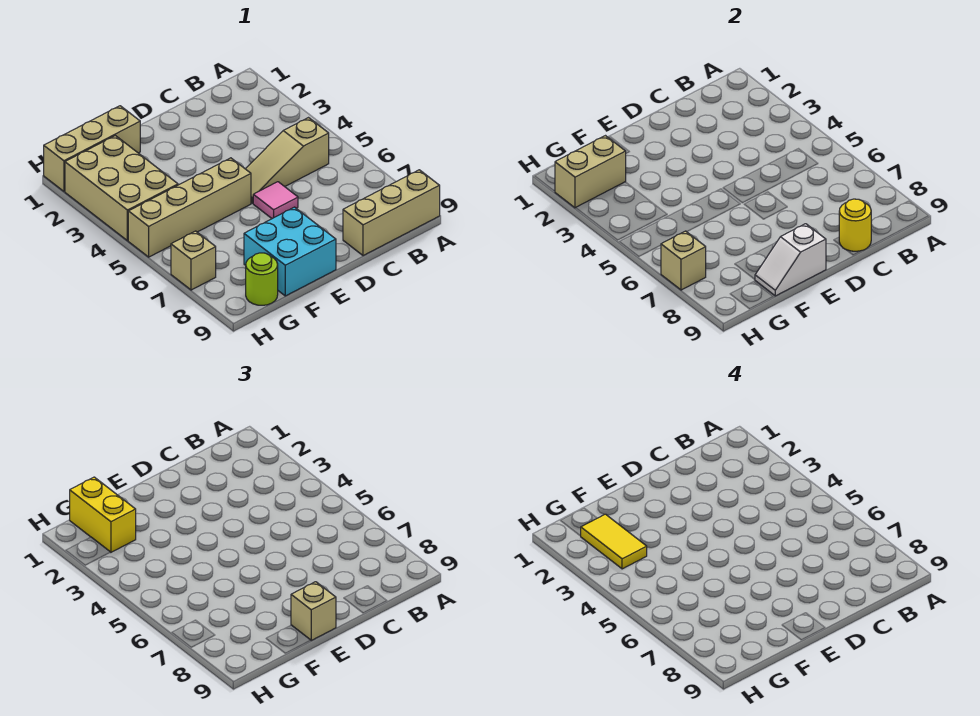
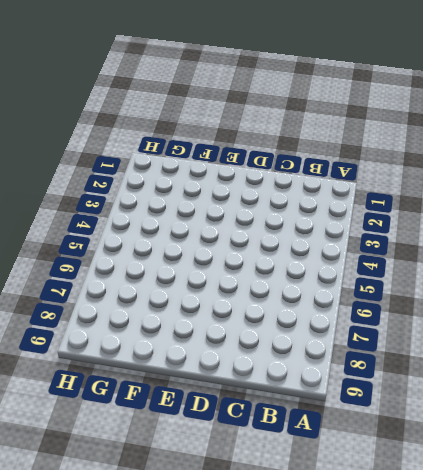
none -> tan brick A9:C9 level 1
none -> tan slope B5:D5 level 1 top B
none -> pink tile D6 level 1

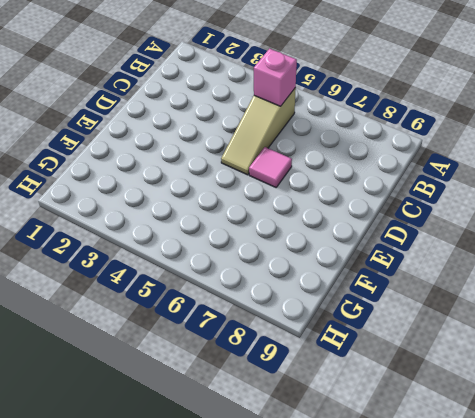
pink brick B5 level 2 -> none
none -> tan brick A9:C9 level 1
none -> tan brick E5:H5 level 1
none -> cyan brick E8:F9 level 1

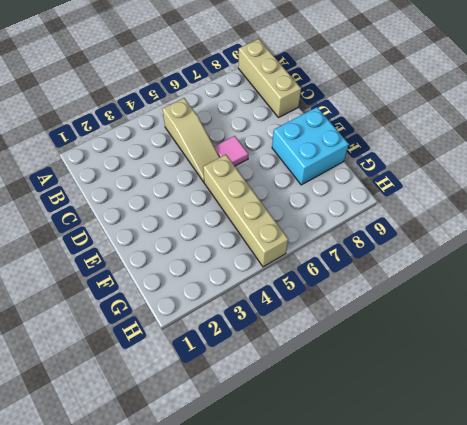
none -> tan brick F1:H1 level 1
none -> tan brick G2:H4 level 1
none -> lime round brick G9 level 1

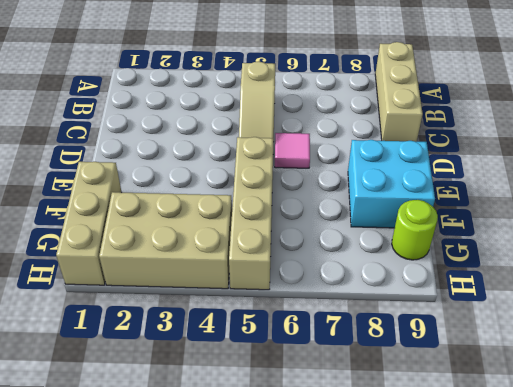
none -> tan brick H7 level 1
none -> yellow round brick C9 level 2
none -> white slope E9:F9 level 2 top E

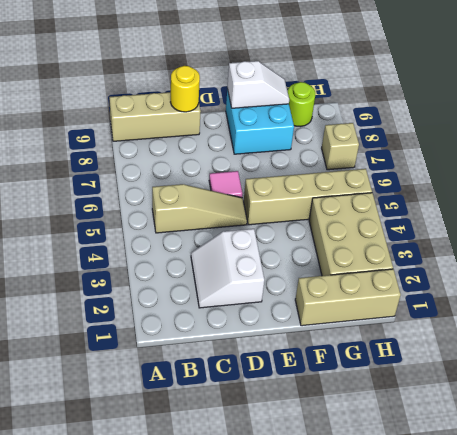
white slope C2:D3 level 1 top D -> none
none -> tan brick G2:H2 level 2
none -> tan brick H7 level 2
none -> tan brick E9 level 3

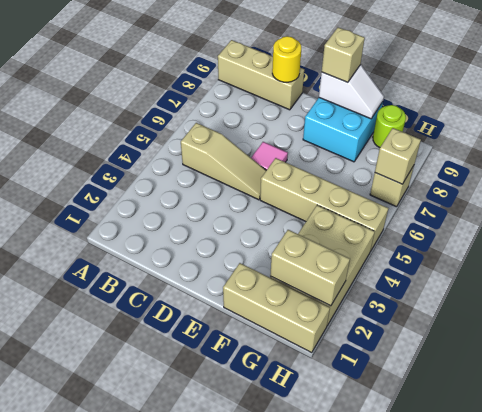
none -> yellow brick G1:G2 level 3
none -> yellow tile G2:G3 level 4

